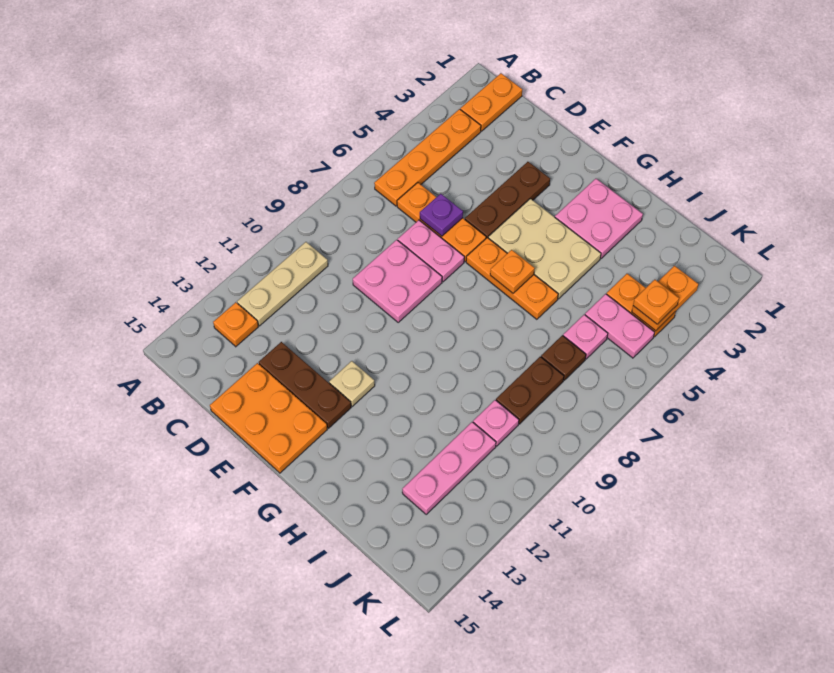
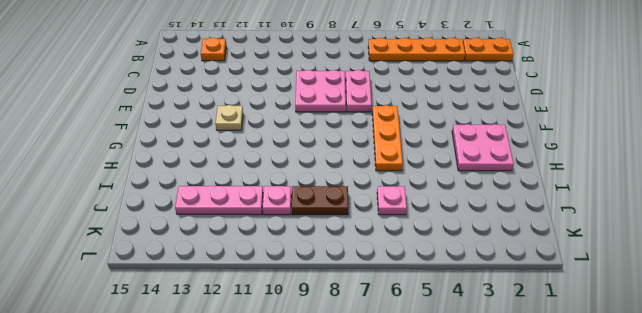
none -> tan plate B10:B12 level 1
none -> orange plate C6:E6 level 1
none -> brown plate D13:F13 level 1

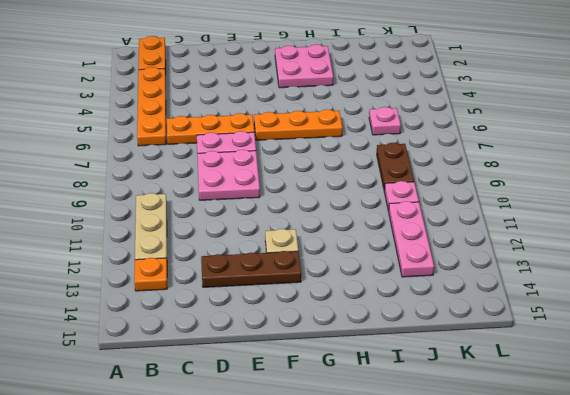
none -> orange plate D14:F15 level 1
none -> brown plate E3:E5 level 1
none -> tan plate F4:H5 level 1

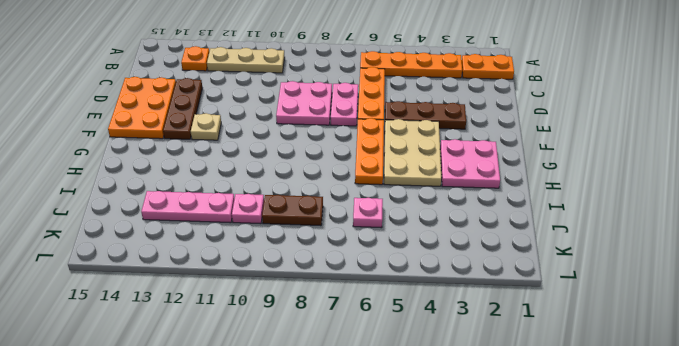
none -> orange plate J4:K4 level 1
none -> pink plate J5:K5 level 1
none -> brown plate J7 level 1

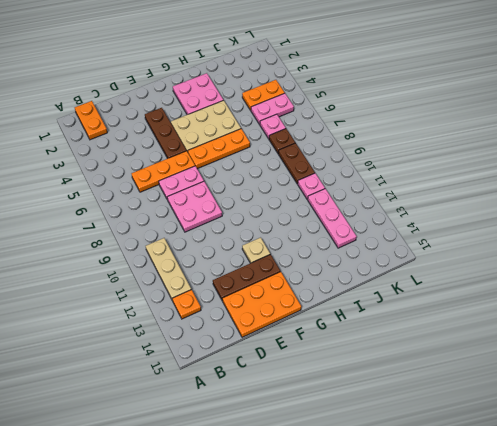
none -> orange plate B3:B6 level 1
none -> purple plate D6 level 2
none -> orange plate G6 level 2

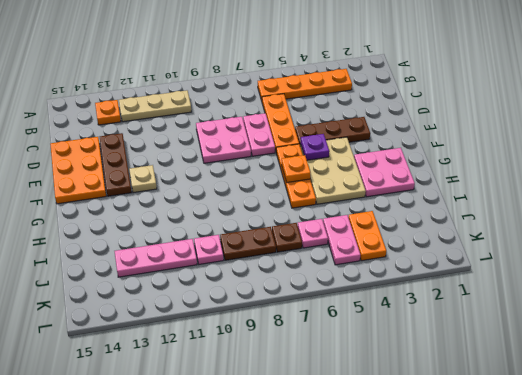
purple plate F5 level 2 -> purple plate D6 level 2
none -> orange plate B1:B2 level 1
none -> orange plate K3:K4 level 2
none -> orange plate K4 level 3

